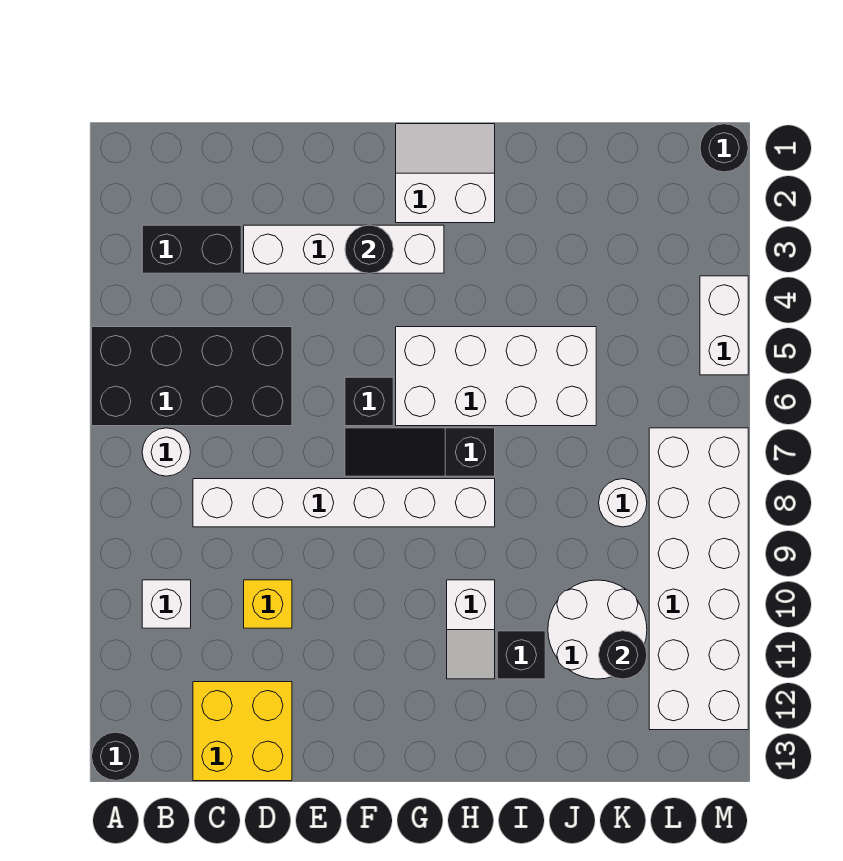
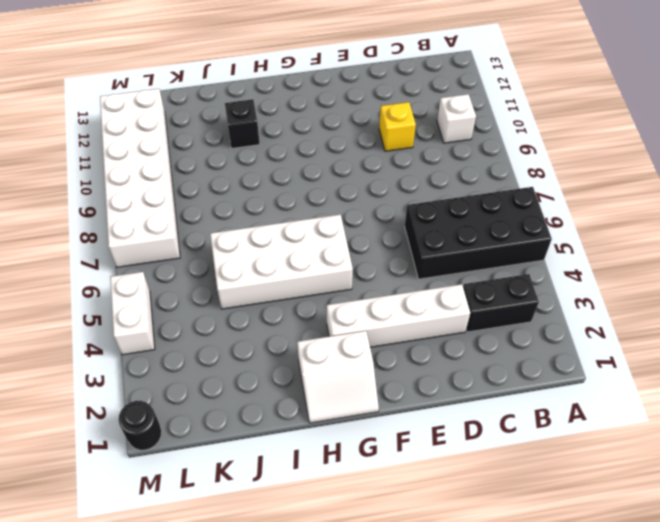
none -> black round brick A13 level 1
none -> white round brick B7 level 1
none -> white brick C8:H8 level 1

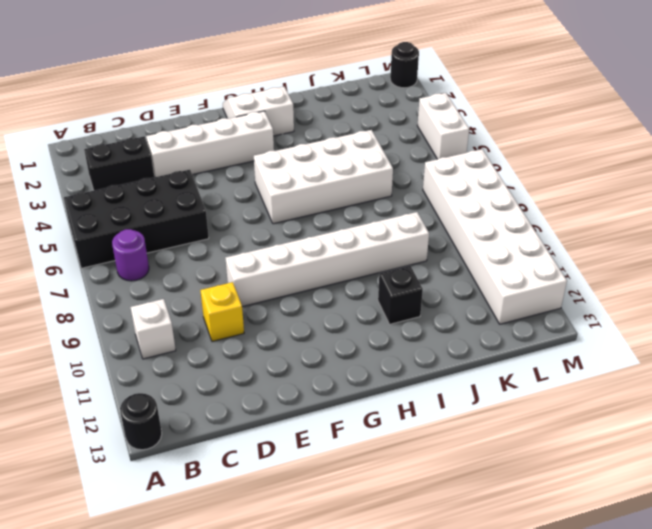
purple round brick B7 level 1 -> white round brick B7 level 1
white brick E9:J9 level 1 -> white brick C8:H8 level 1
none -> yellow brick C12:D13 level 1
none -> black brick F6 level 1
none -> black slope F7:H7 level 1 top H

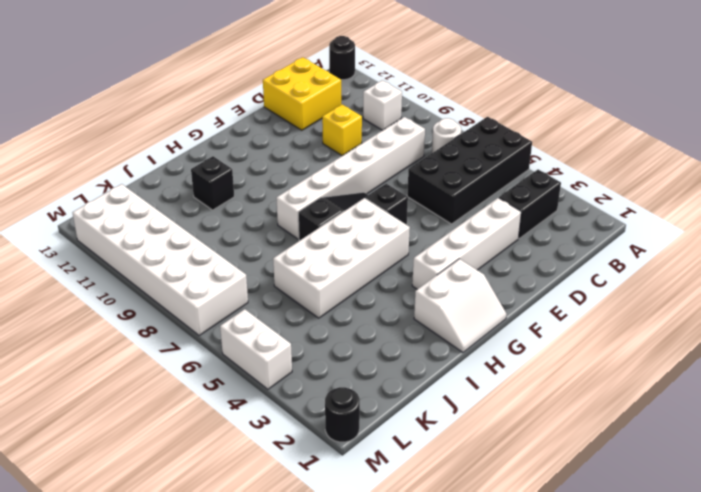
none -> white slope H10:H11 level 1 top 10
none -> white round brick J10:K11 level 1
none -> white round brick K8 level 1

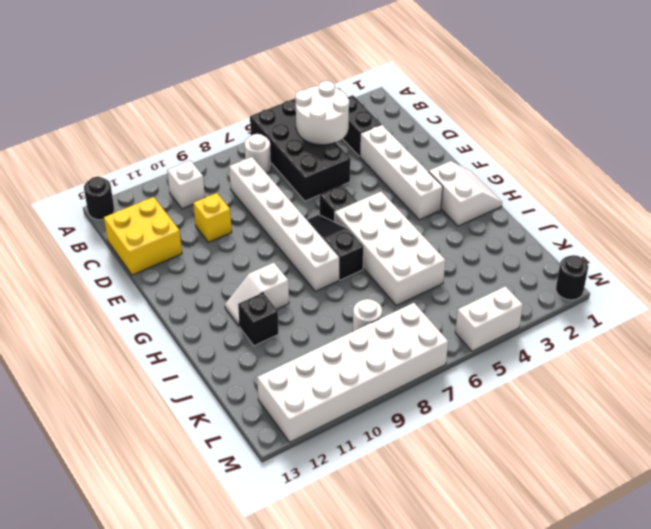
white round brick B4:C5 level 2 -> white round brick J10:K11 level 1
none -> black round brick F3 level 2
none -> black round brick K11 level 2

